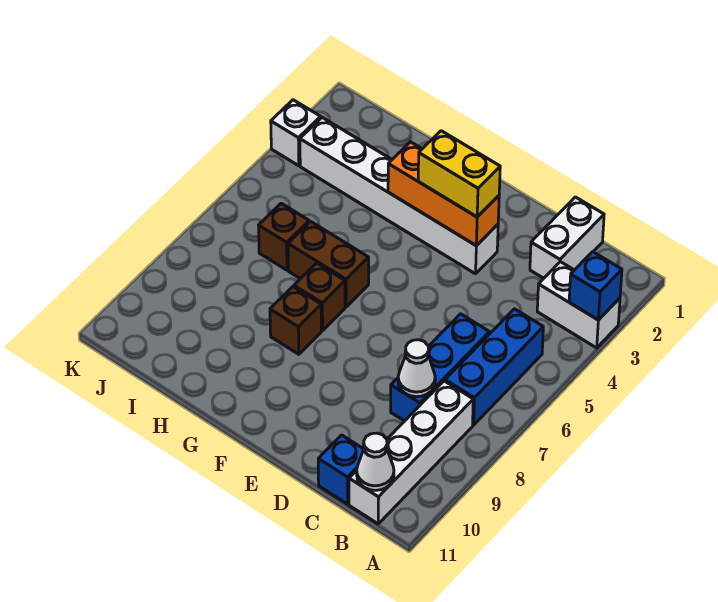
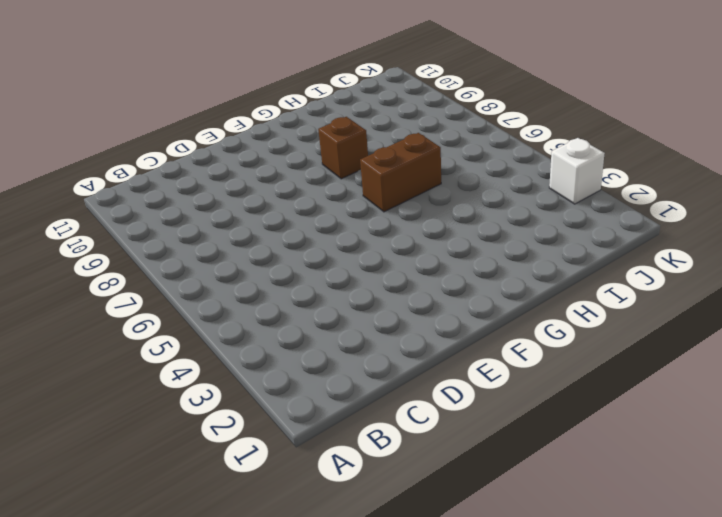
none -> white brick A3:B3 level 1
none -> blue brick B5:B7 level 1
none -> white brick B8:B11 level 1

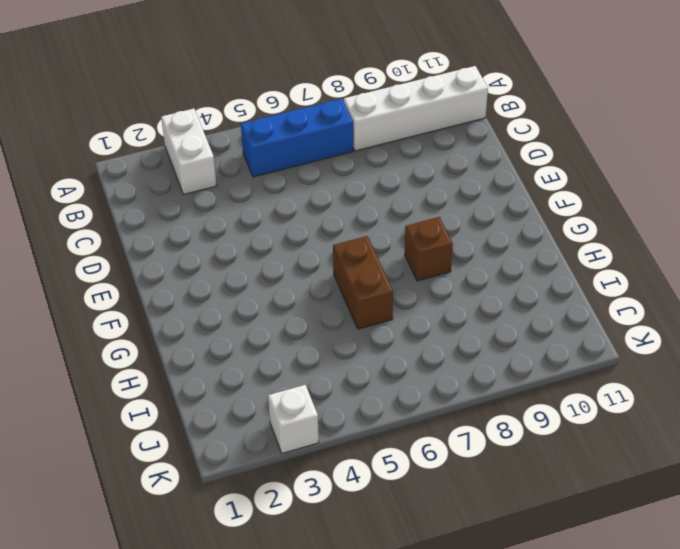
none -> white brick C1:C2 level 1
none -> blue brick C6:C8 level 1
none -> blue brick C11 level 1

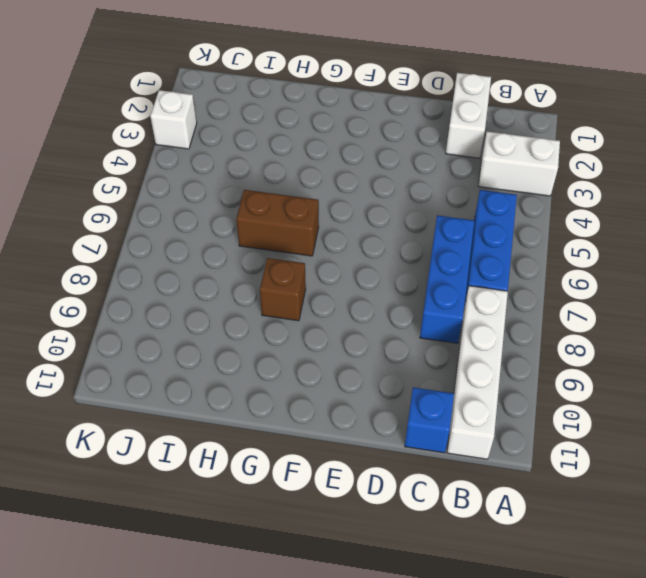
none -> white brick E3:J3 level 1
none -> brown brick G7 level 1
none -> brown brick I6 level 1

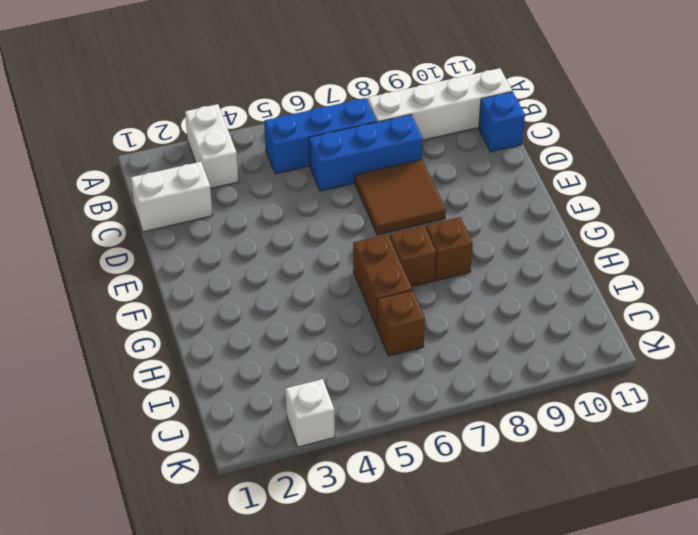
brown tile D7:E8 level 1 -> none
none -> white brick E3:J3 level 1
none -> blue brick A3 level 2
none -> white cone B11 level 2

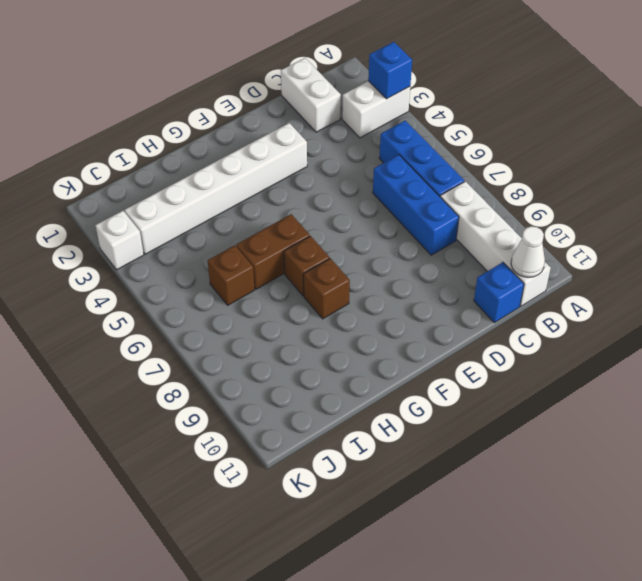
none -> white cone C8 level 2
none -> orange brick E3:G3 level 2
none -> yellow brick E3:F3 level 3

